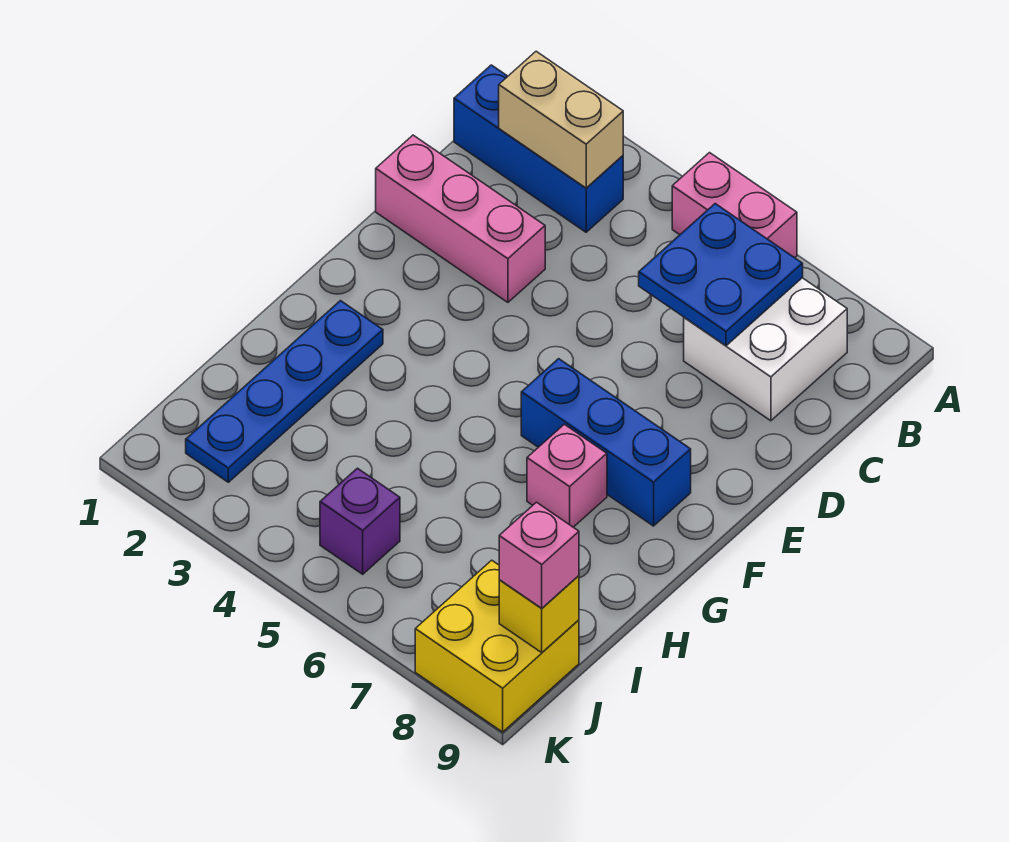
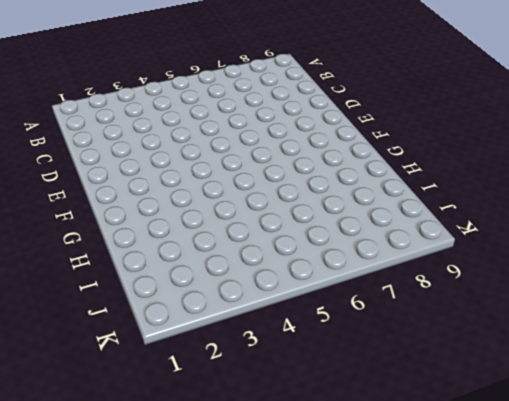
none -> pink brick A5:A6 level 1
none -> blue brick B1:B3 level 1
none -> white brick B7:C8 level 1

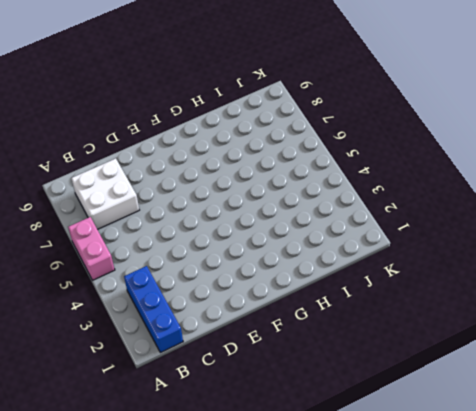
none -> pink brick D1:D3 level 1
none -> blue brick F6:F8 level 1
none -> blue plate G2:J2 level 1

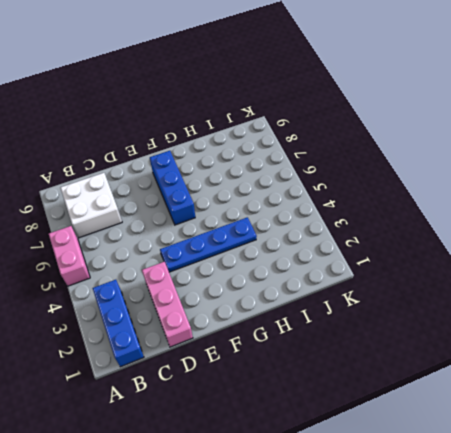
blue plate E4:H4 level 1 -> blue plate G2:J2 level 1
none -> pink brick G7 level 1
none -> purple brick J5 level 1
none -> yellow brick J8:K9 level 1

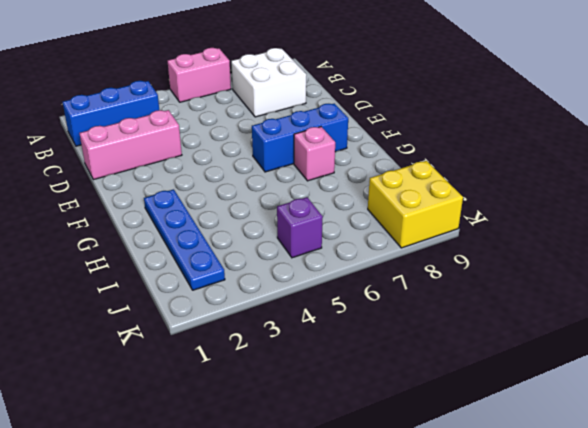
none -> tan brick B2:B3 level 2
none -> blue plate B6:C7 level 2
none -> yellow brick J9 level 2

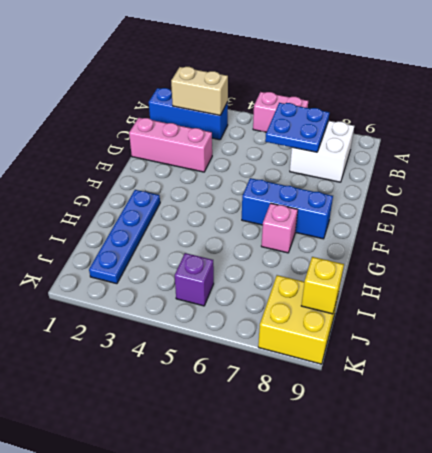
none -> pink brick J9 level 3

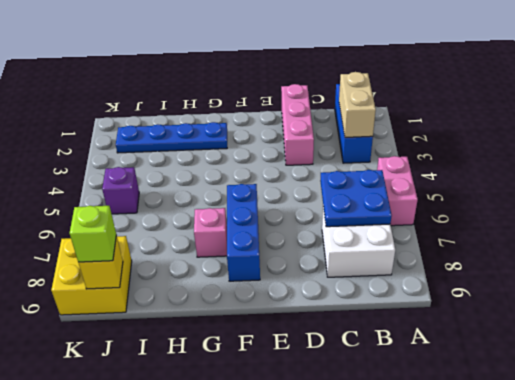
lime brick J9 level 3 -> pink brick J9 level 3

